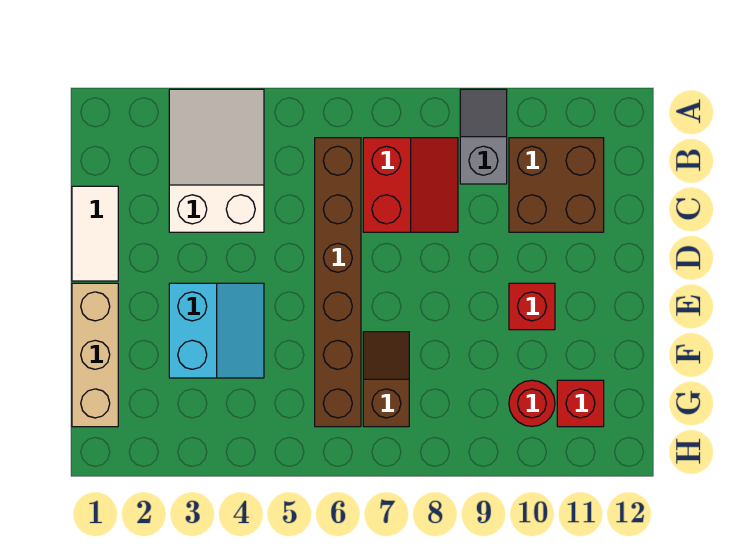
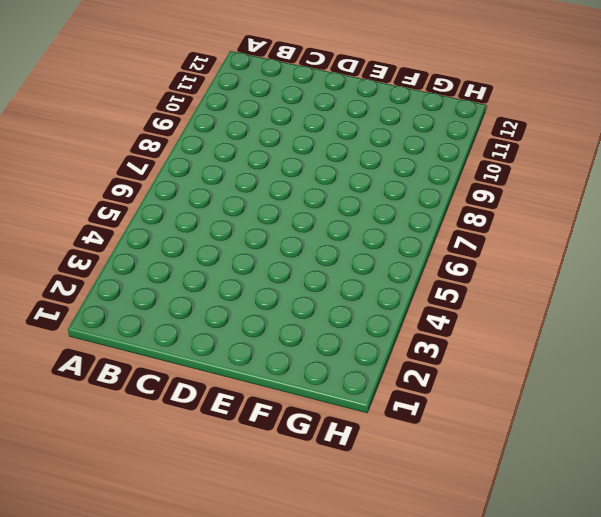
none -> white slope A3:C4 level 1 top C
none -> grey slope A9:B9 level 1 top B
none -> brown brick B6:G6 level 1

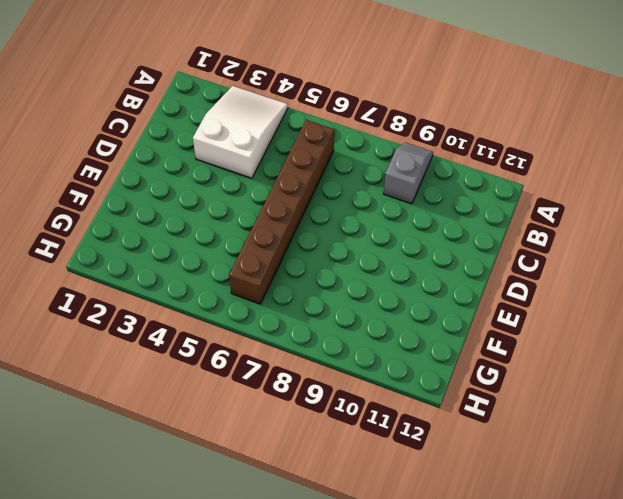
none -> red slope B7:C8 level 1 top 7
none -> brown brick B10:C11 level 1
none -> white tile C1:D1 level 1

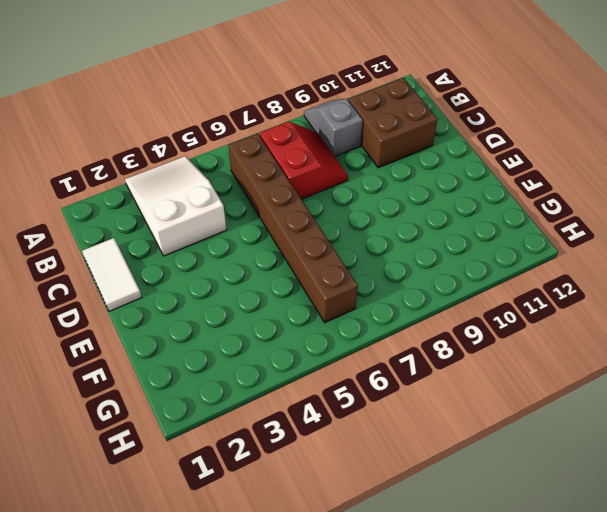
none -> tan brick E1:G1 level 1
none -> cyan slope E3:F4 level 1 top 3
none -> red brick E10 level 1

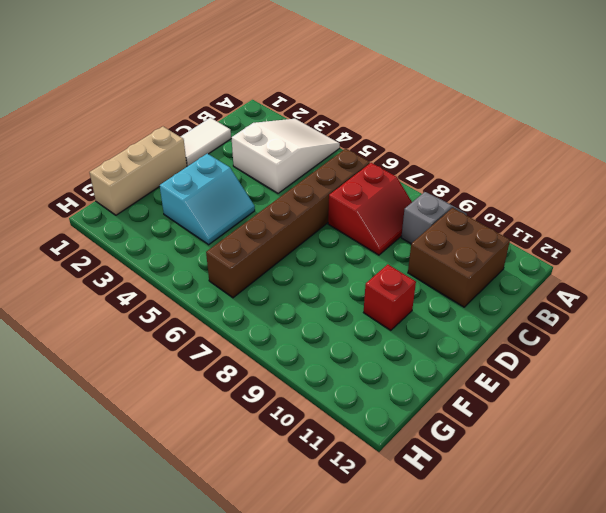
none -> brown slope F7:G7 level 1 top G
none -> red round brick G10 level 1
none -> red brick G11 level 1

